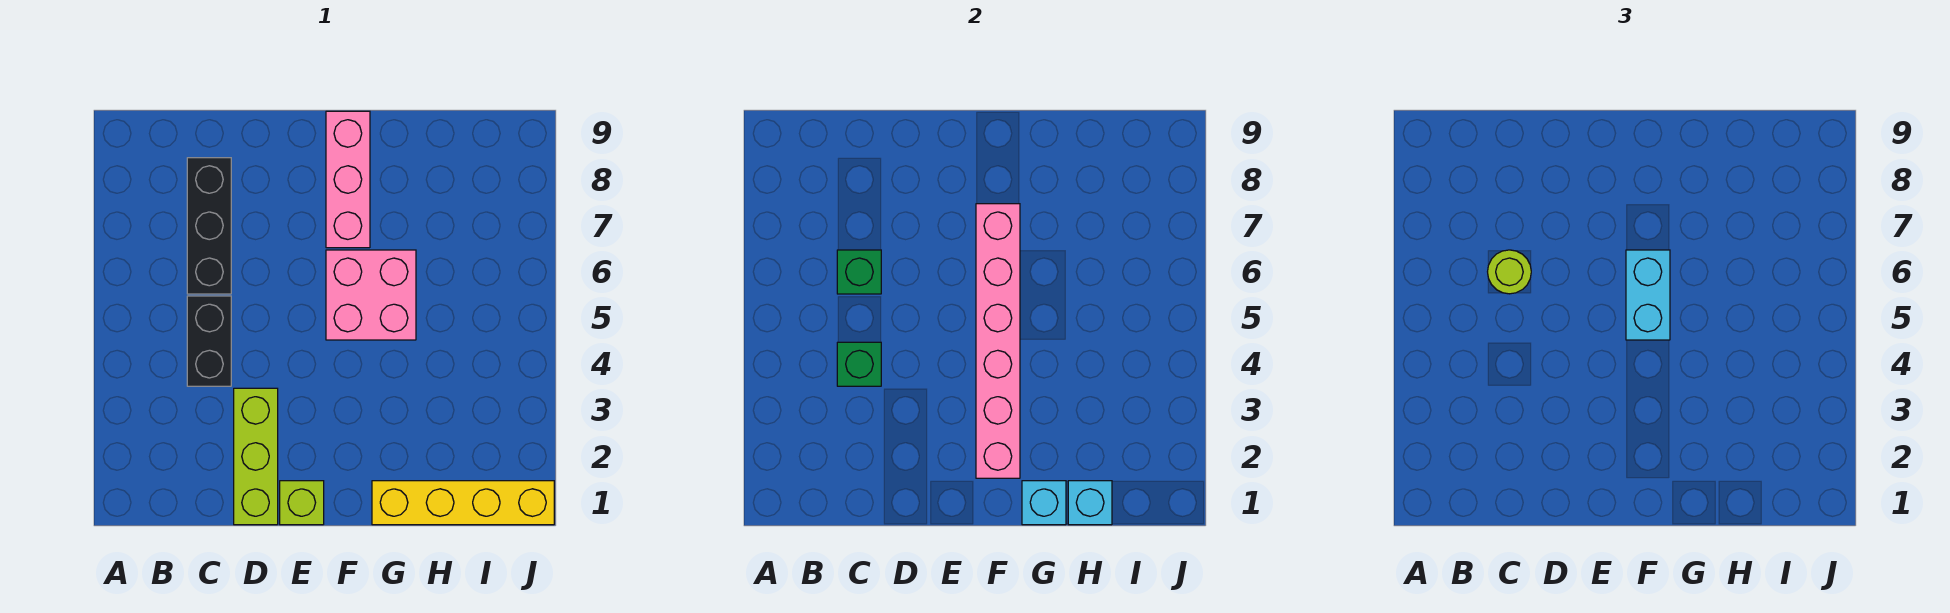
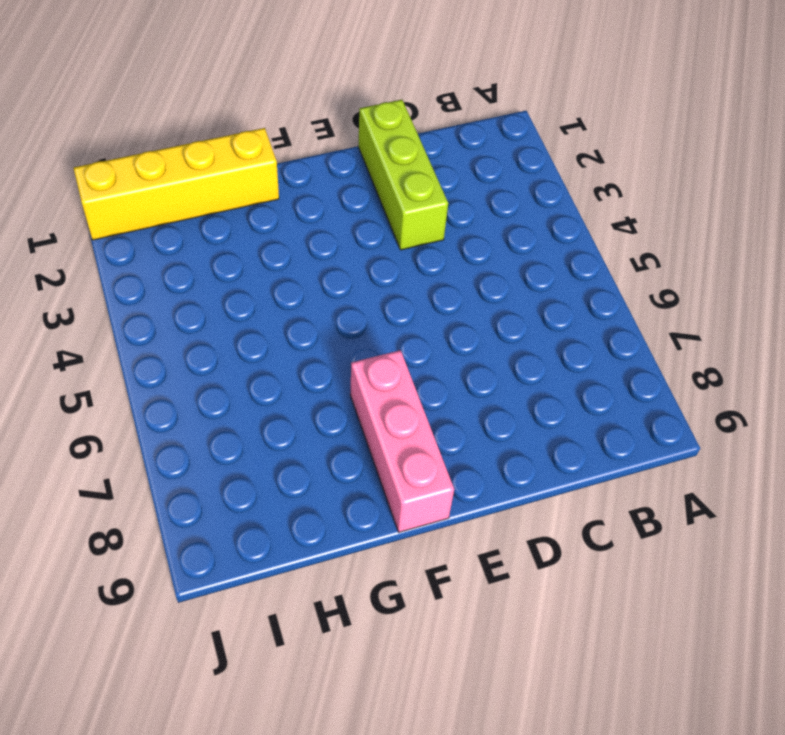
none -> black brick C4:C5 level 1
none -> black brick C6:C8 level 1
none -> lime brick E1 level 1

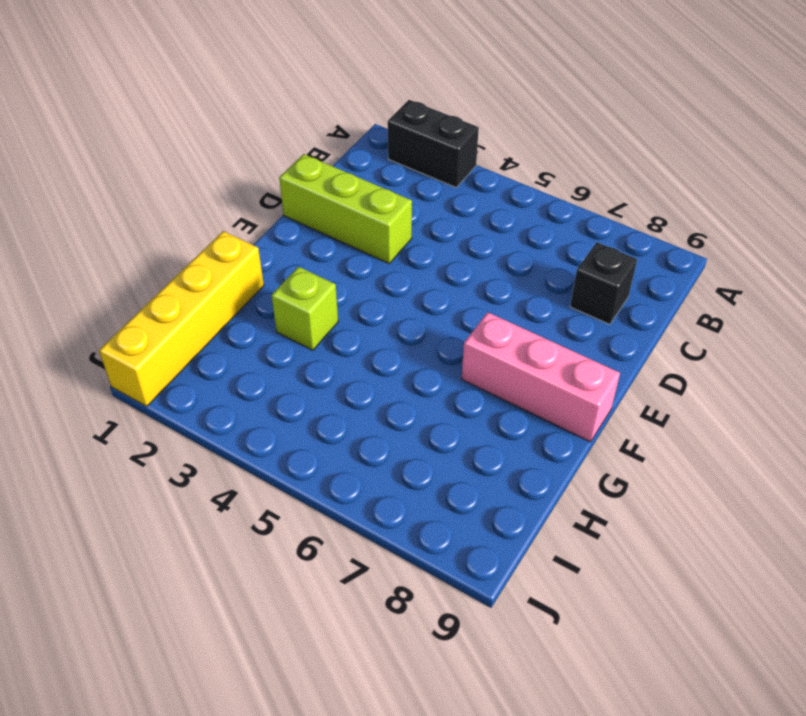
black brick A2:A3 level 1 -> black brick C4:C5 level 1
black brick C8 level 1 -> black brick C6:C8 level 1
lime brick G3 level 1 -> lime brick E1 level 1
none -> pink brick F5:G6 level 1
none -> green brick C4 level 2
none -> green brick C6 level 2

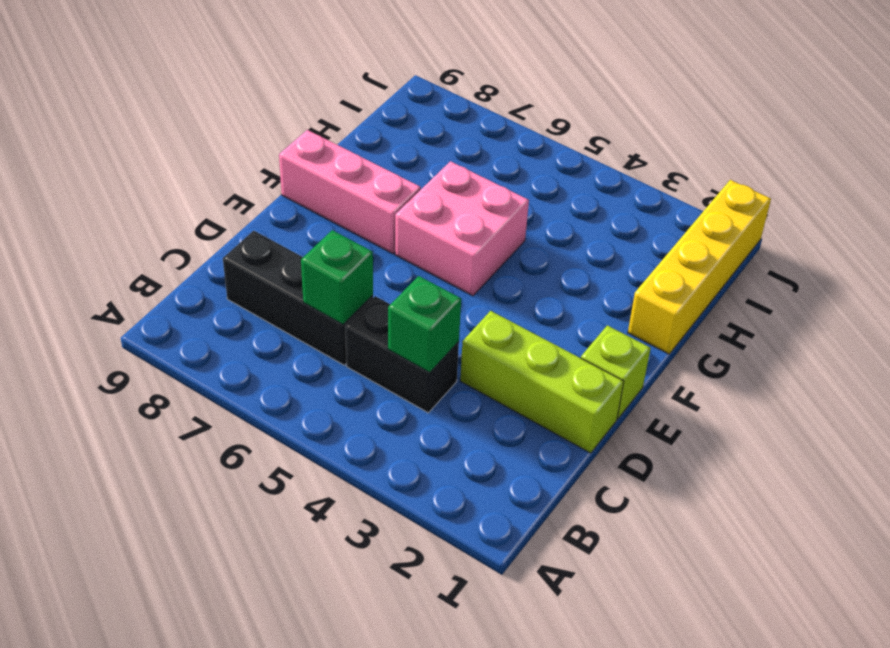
none -> pink brick F2:F7 level 2
none -> cyan brick G1 level 2
none -> cyan brick H1 level 2

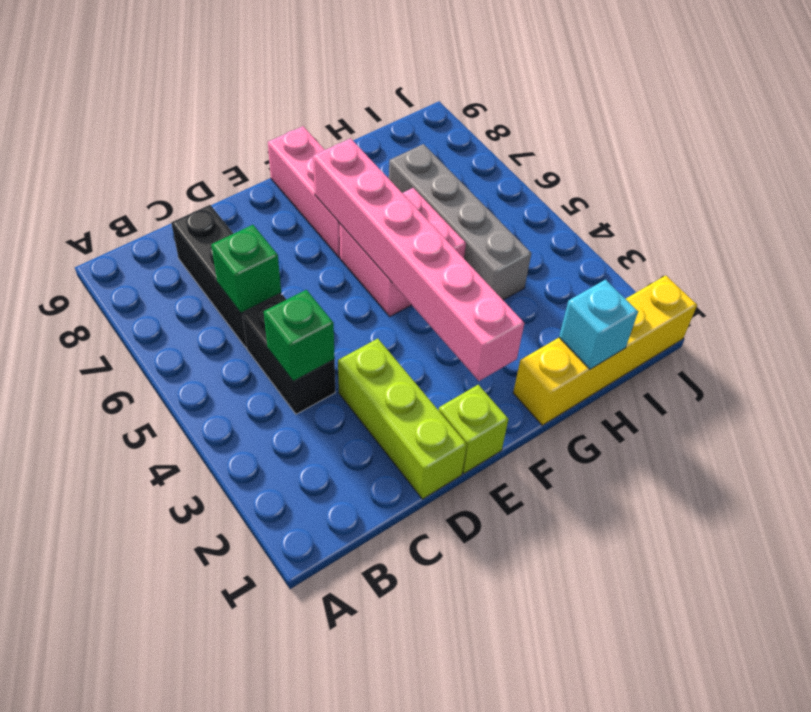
grey brick H4:H7 level 1 -> none
none -> cyan brick G1 level 2
none -> lime round brick C6 level 3
none -> cyan brick F5:F6 level 3

